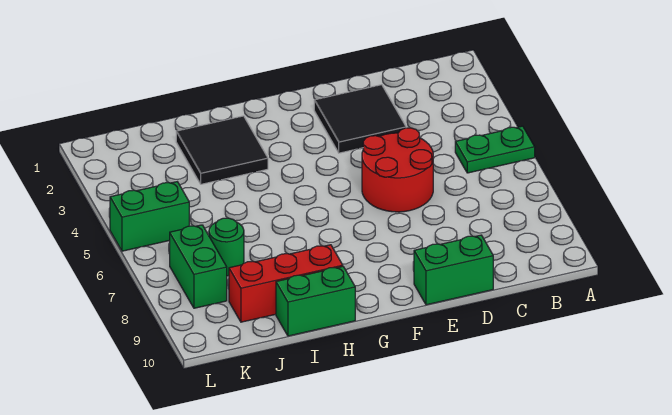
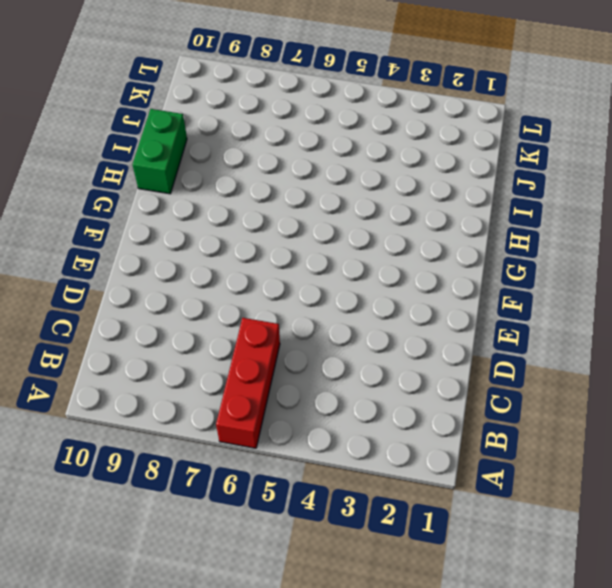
red brick A6:C6 level 1 -> red brick H9:J9 level 1
none -> green plate A5:B5 level 1
none -> black tile D2:E3 level 1

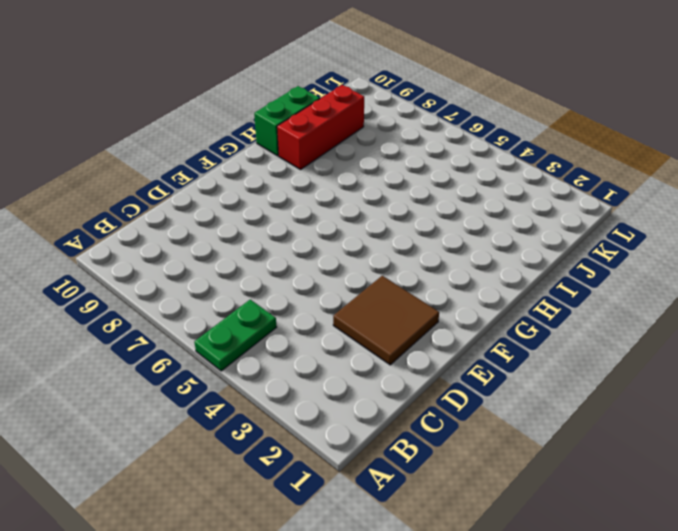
brown tile D2:E3 level 1 -> black tile D2:E3 level 1
none -> red round brick D5:E6 level 1
none -> green brick D10:E10 level 1

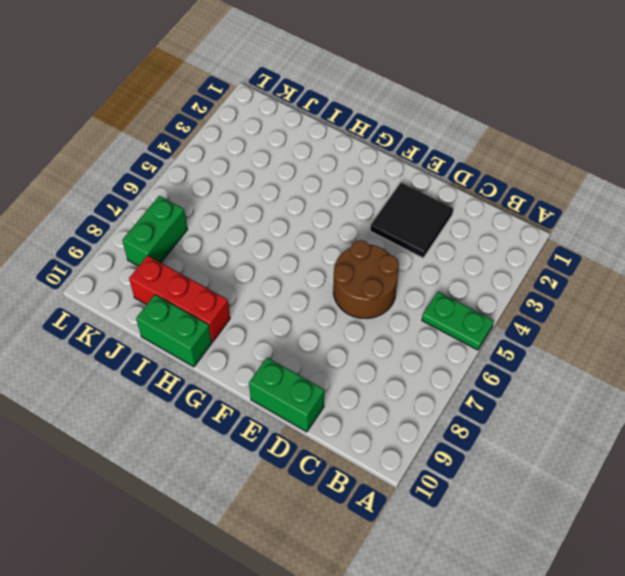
brown round brick D5:E6 level 1 -> red round brick D5:E6 level 1
none -> black tile H2:I3 level 1
none -> green round brick J7 level 1

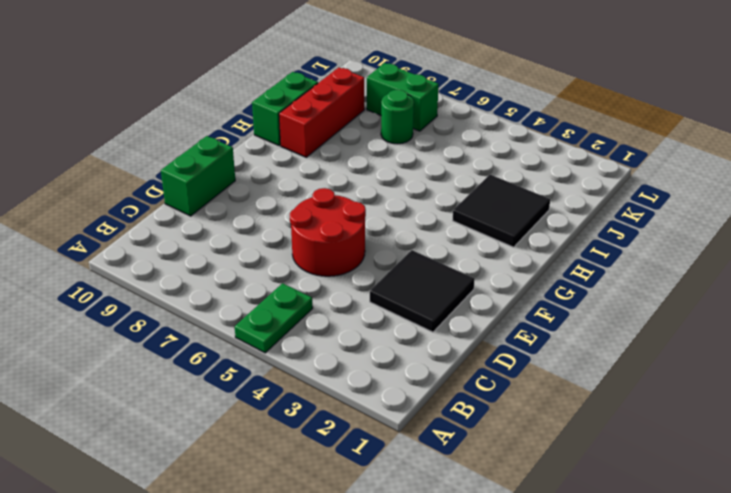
none -> green brick K5:L5 level 1

